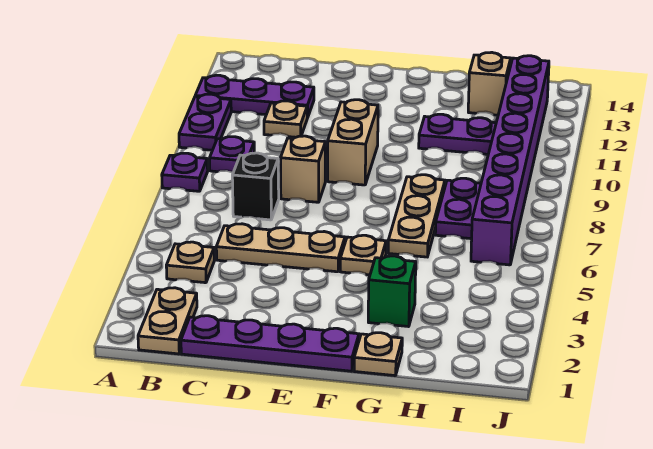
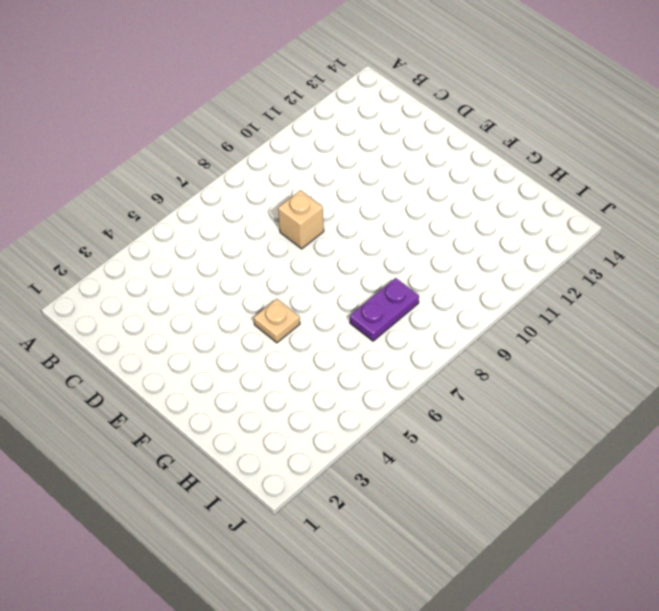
none -> purple plate A8 level 1
none -> purple plate A10:A11 level 1
none -> purple plate A12:C12 level 1

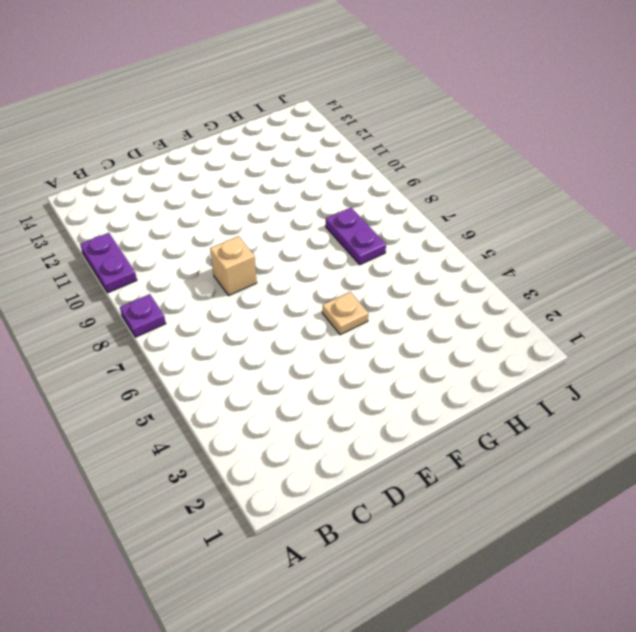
none -> purple plate A12:C12 level 1
none -> tan plate B1:B2 level 1
none -> tan plate B4 level 1

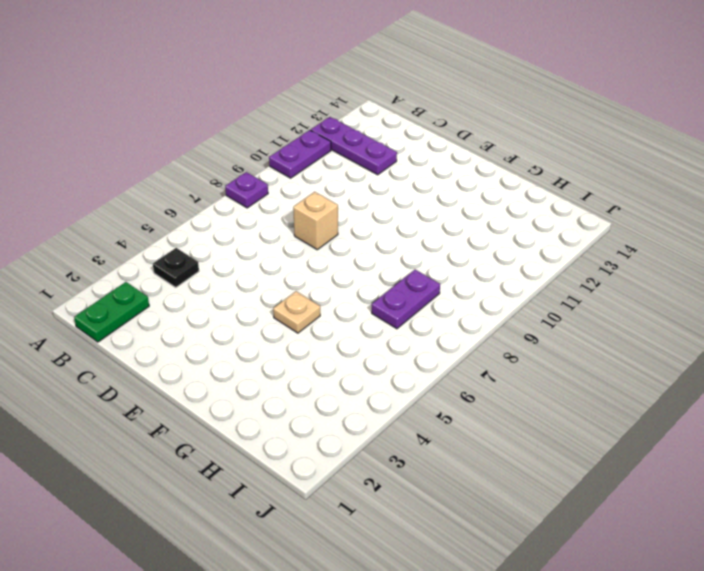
green plate B1:B2 level 1 -> tan plate B1:B2 level 1
black plate B4 level 1 -> tan plate B4 level 1
none -> purple plate B9 level 1
none -> purple plate C1:F1 level 1
none -> tan plate C5:E5 level 1

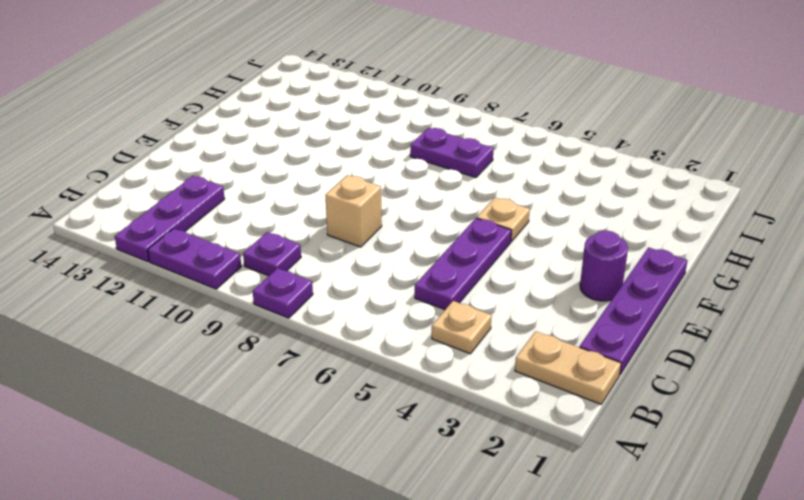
purple plate C5:E5 level 1 -> tan plate C5:E5 level 1
purple round brick E2 level 1 -> none
none -> black brick C7 level 1
none -> tan plate C11 level 1
none -> tan brick E9:E10 level 1

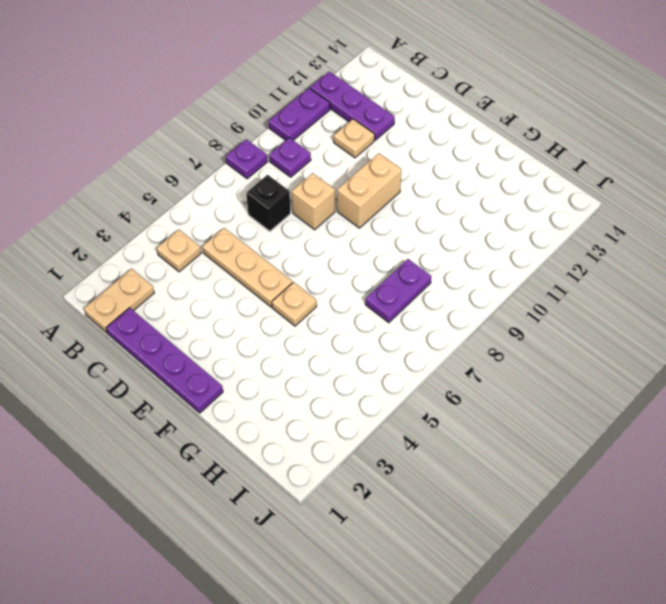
none -> tan plate G1 level 1
none -> green brick G3 level 1
none -> tan plate G6:G8 level 1

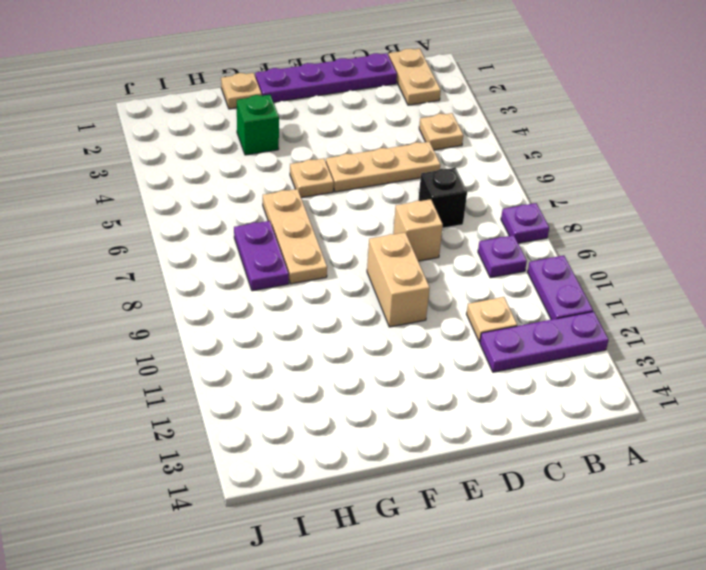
none -> purple plate G11:H11 level 1
none -> tan brick H13 level 1
none -> purple brick I6:I13 level 1

